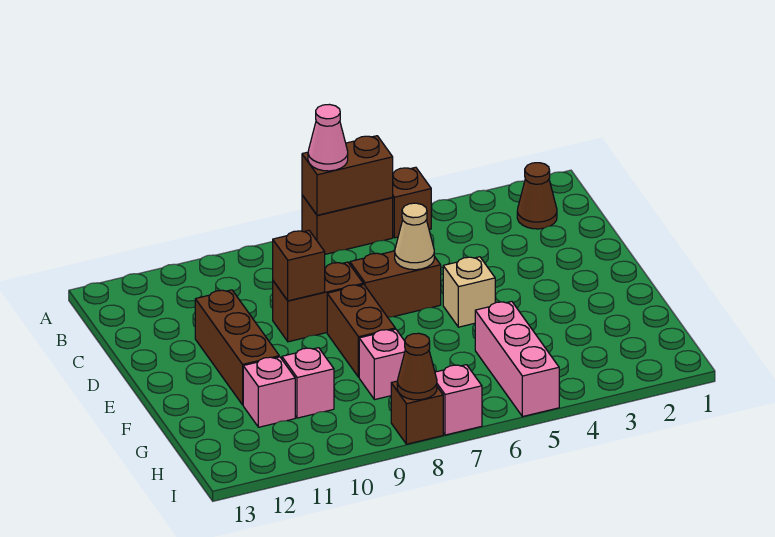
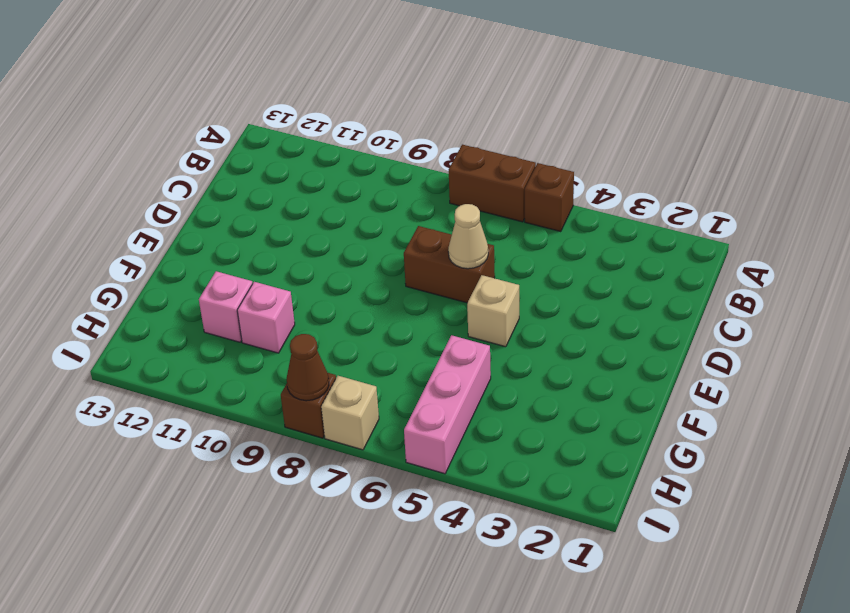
tan brick I7 level 1 -> pink brick I7 level 1
none -> brown cone B2 level 1
none -> brown brick D8:D9 level 1
none -> brown brick D11:F11 level 1

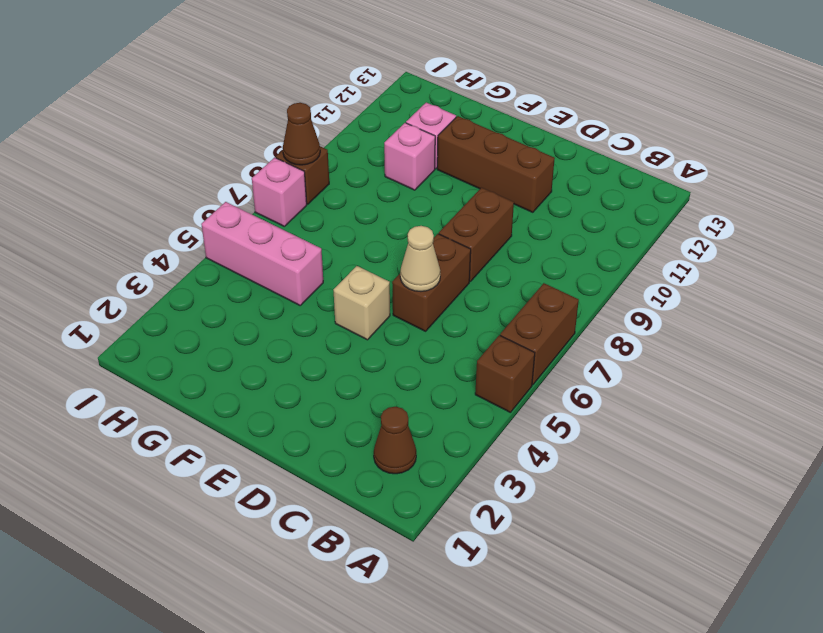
none -> brown brick E8:F8 level 1
none -> pink brick G8 level 1
none -> brown brick A6:A7 level 2

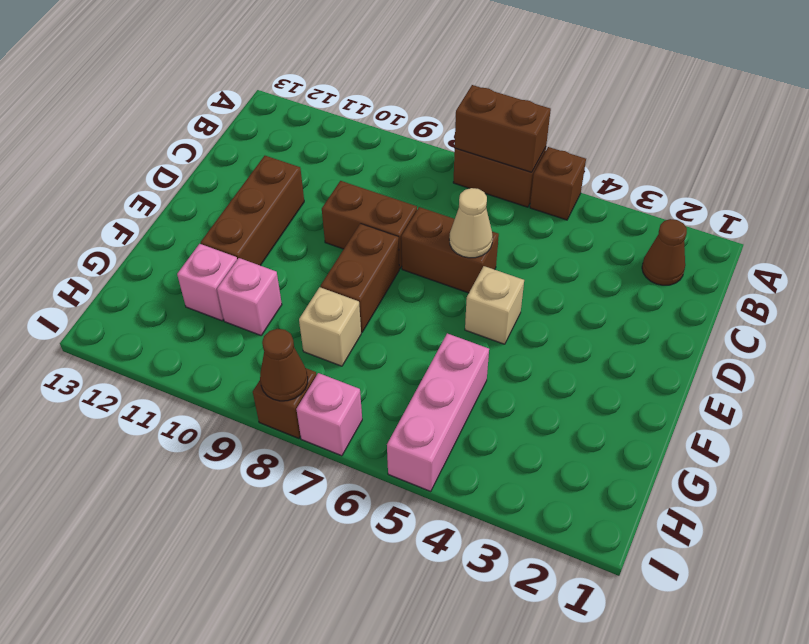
tan brick G8 level 1 -> pink brick G8 level 1
none -> brown brick D9 level 2
none -> pink cone A7 level 3

